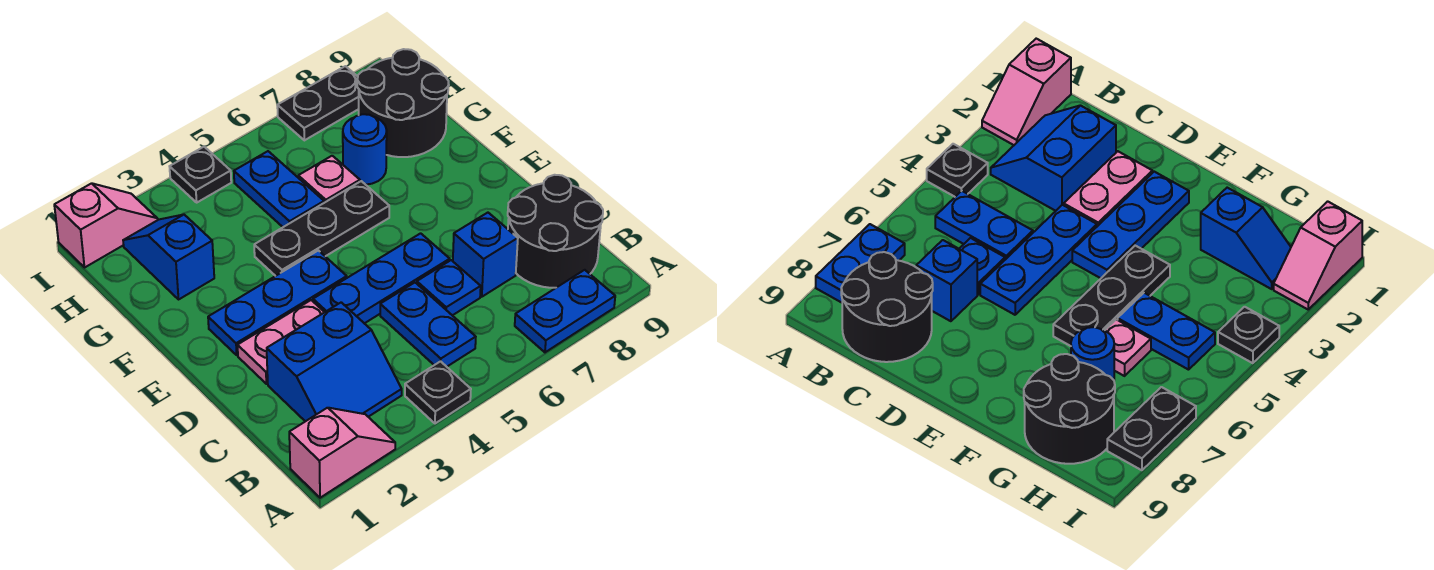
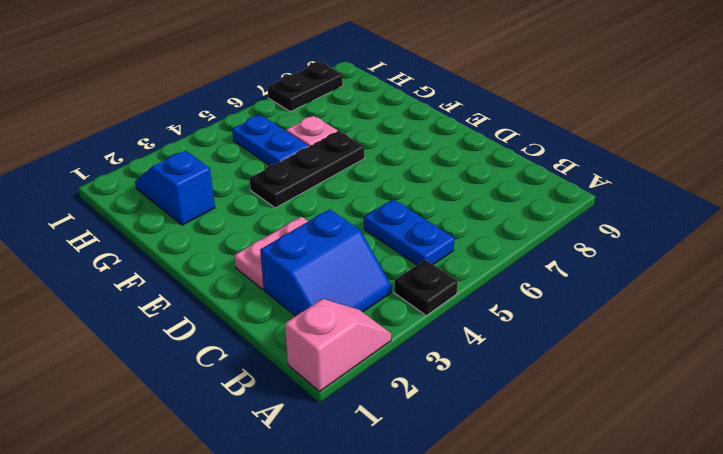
none -> blue plate A7:A8 level 1
none -> black round brick B8:C9 level 1
none -> blue plate C6 level 1

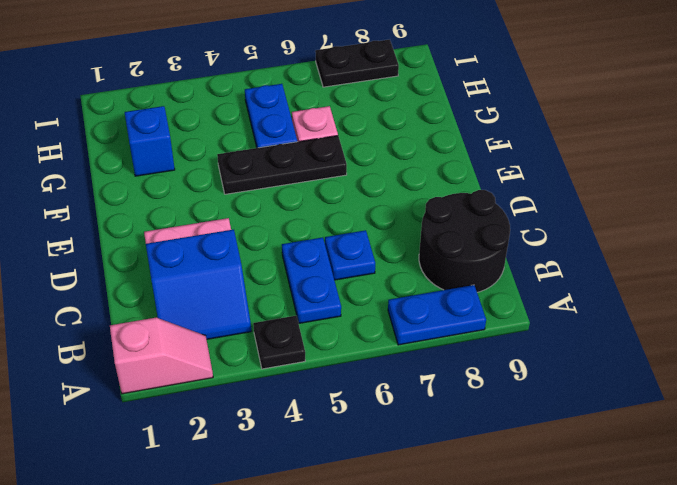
none -> blue brick C7 level 1
none -> blue plate D4:D6 level 1
none -> blue plate E2:E4 level 1

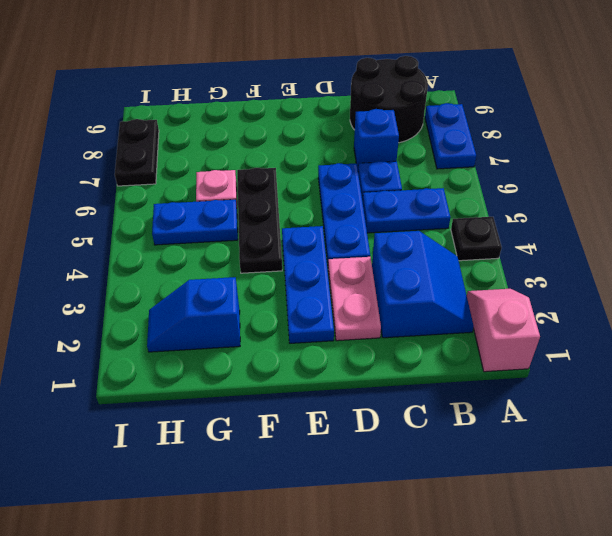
none -> blue round brick G7 level 1
none -> black round brick G8:H9 level 1
none -> pink slope I1:I2 level 1 top 1

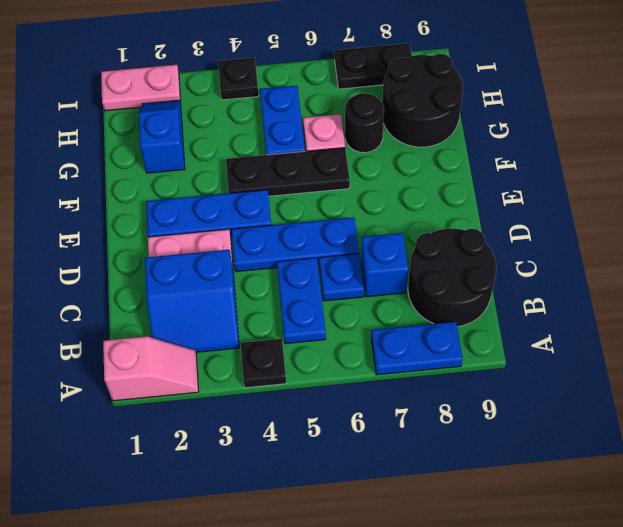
black round brick G7 level 1 -> blue round brick G7 level 1
pink plate I1:I2 level 1 -> pink slope I1:I2 level 1 top 1

